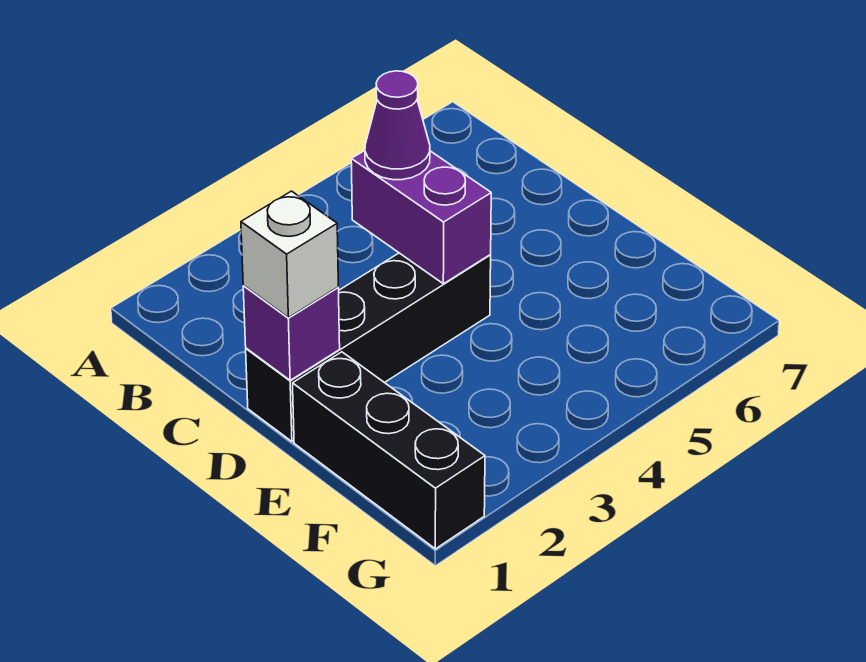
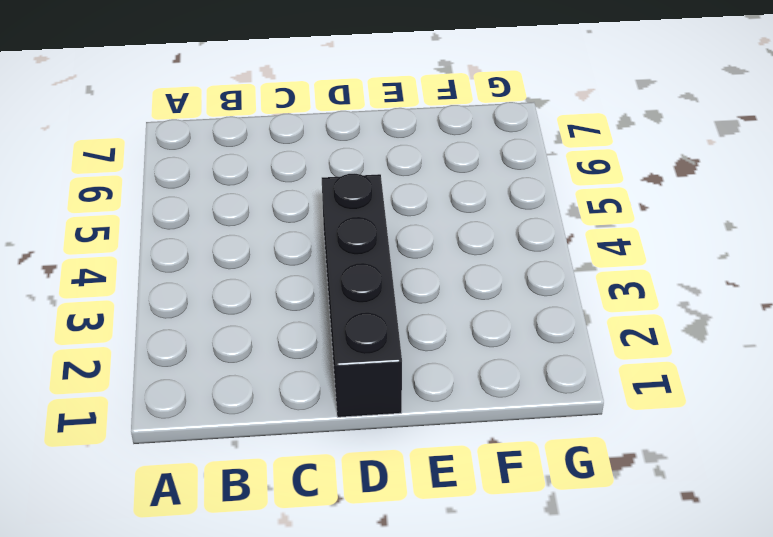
none -> black brick E1:G1 level 1
none -> purple brick C4:D4 level 2

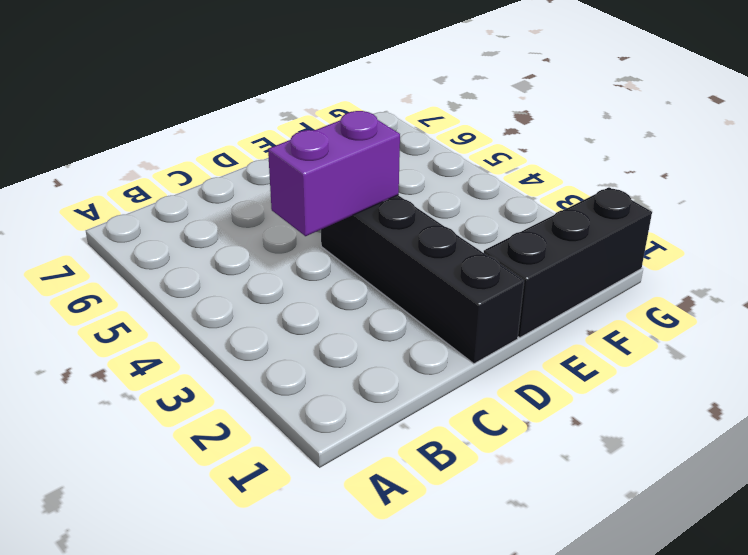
none -> purple brick D1 level 2
none -> purple cone C4 level 3

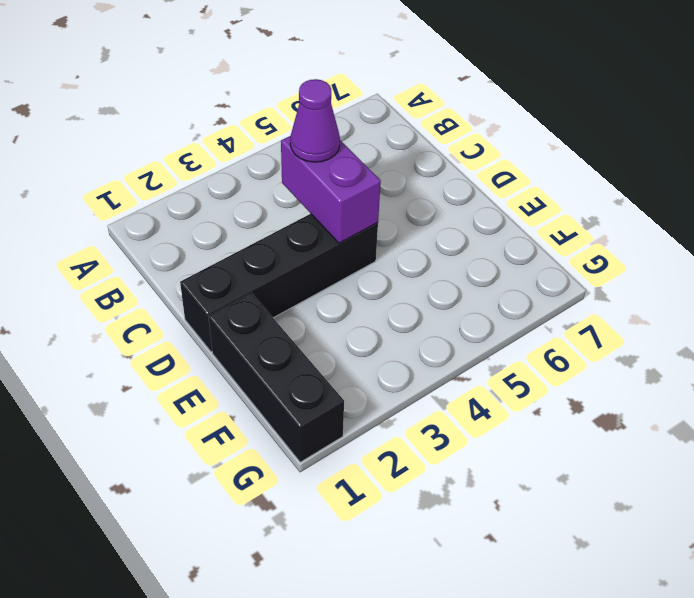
none -> purple brick D1 level 2
none -> white brick D1 level 3

